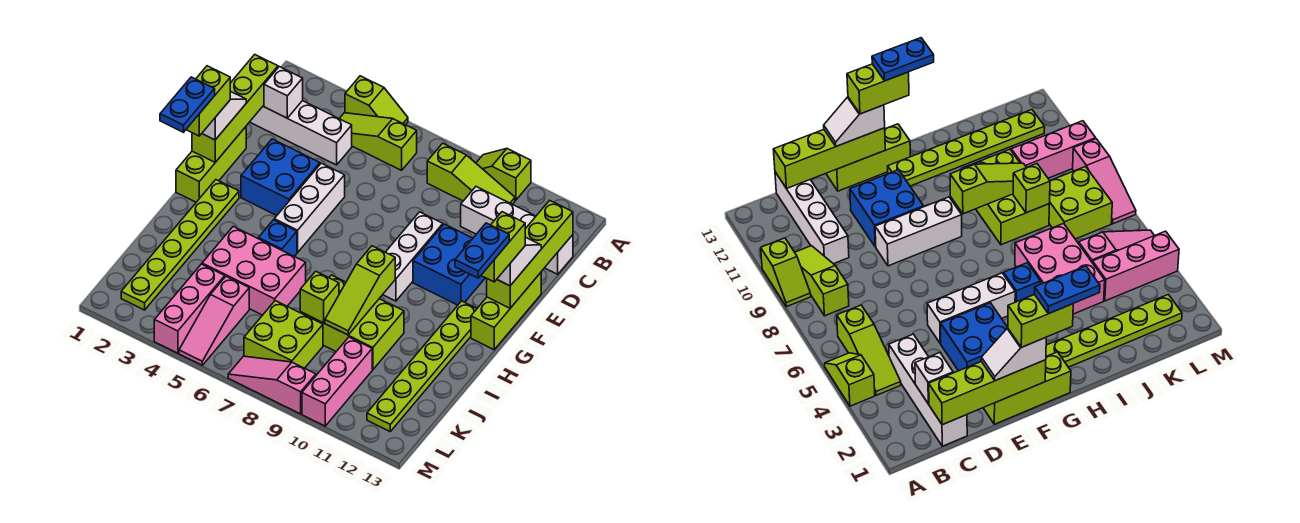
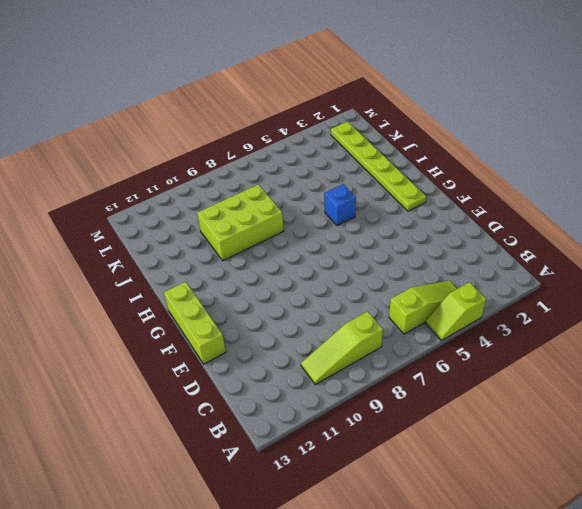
none -> lime slope A9:A10 level 1 top 10
none -> white brick C1:C4 level 1
none -> white brick C10:C13 level 1
none -> lime brick E1:G1 level 1

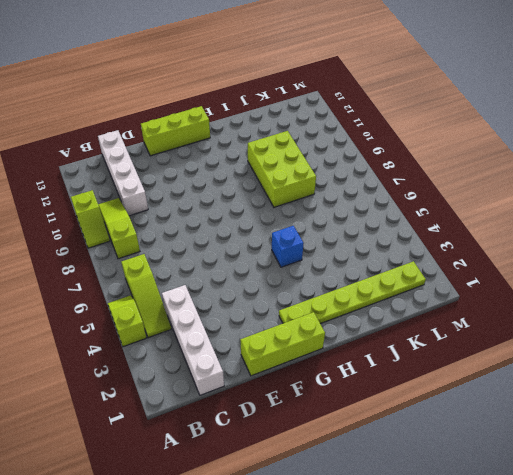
none -> blue brick E3:F4 level 1
none -> white brick E5:G5 level 1
none -> white brick E9:G9 level 1
none -> blue brick E10:F11 level 1

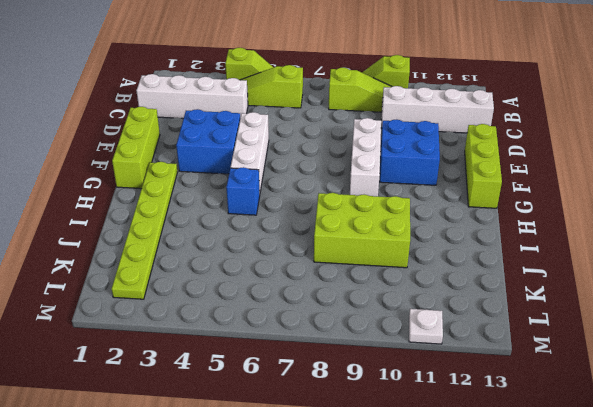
white plate M11 level 1 -> none
none -> lime plate G12:L12 level 1
none -> pink brick I4:J6 level 1
none -> pink brick K4:M4 level 1
none -> pink slope K5:M5 level 1 top K

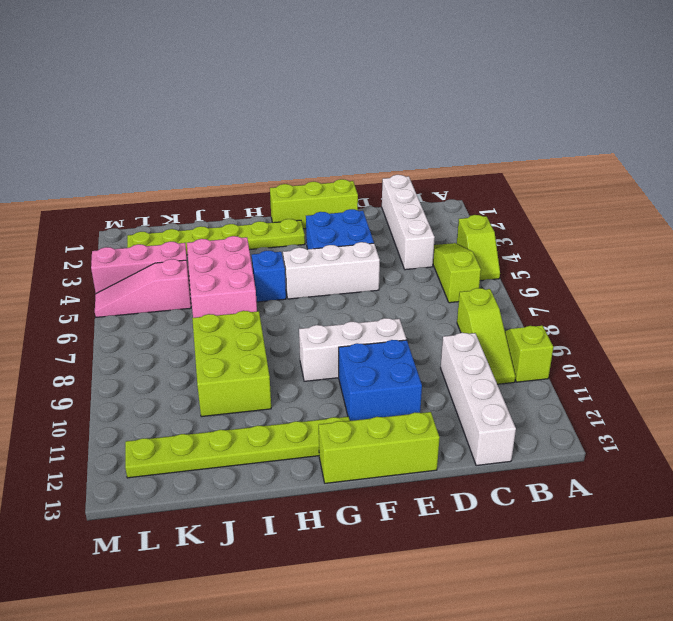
none -> lime brick K7:L8 level 1
none -> pink brick K10:M10 level 1
none -> pink slope M7:M9 level 1 top 9
none -> lime brick C1:F1 level 2

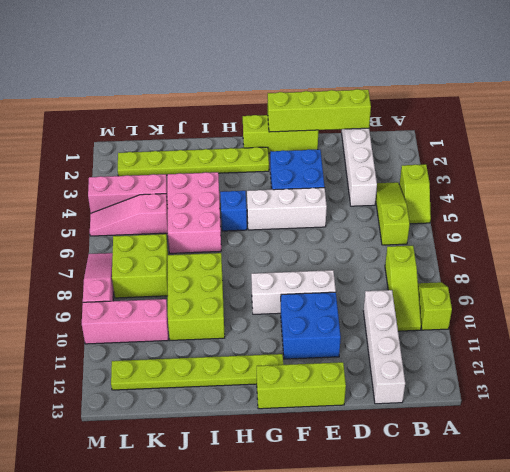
none -> white brick C2 level 2
none -> lime brick C13:F13 level 2
none -> lime slope H9:J9 level 2 top H
none -> lime brick J8 level 2

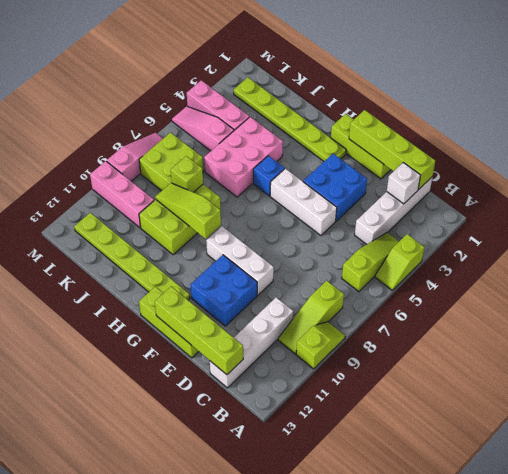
none -> white slope E1:F1 level 3 top F
none -> white slope E13:F13 level 3 top F
none -> lime brick F1:G1 level 4
none -> lime brick F13:G13 level 4

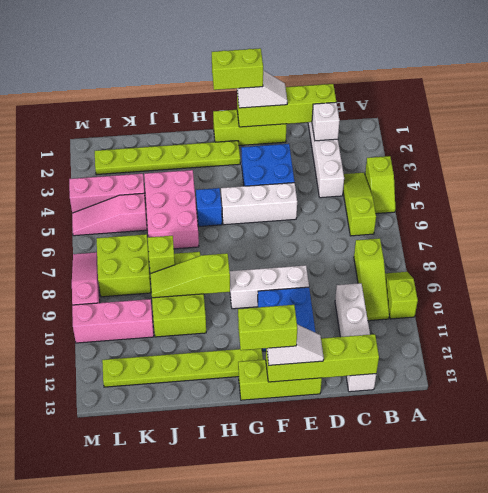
none -> blue plate G1:H1 level 5
none -> blue plate G13:H13 level 5

